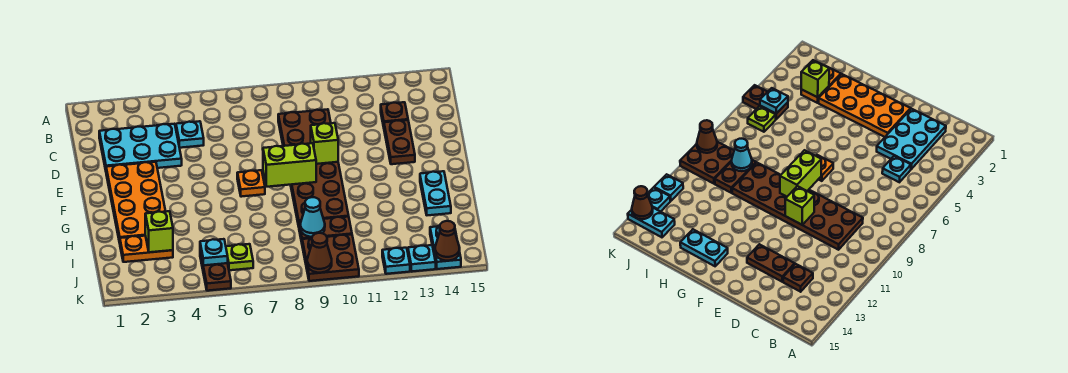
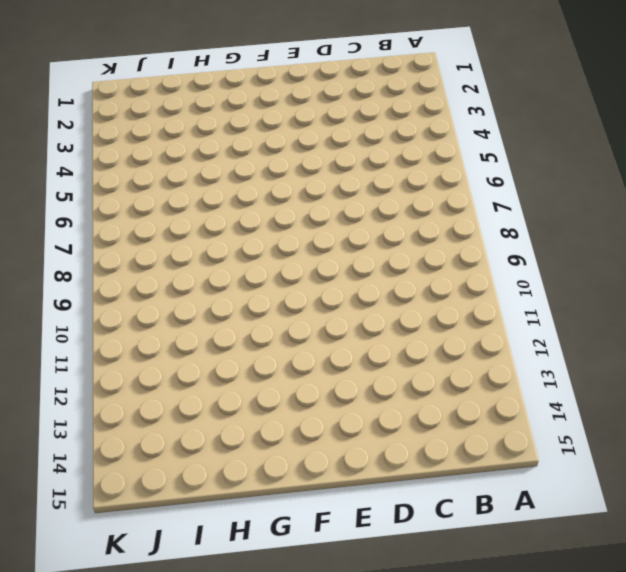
none -> cyan plate C2:D4 level 1
none -> cyan plate C5 level 1
none -> brown plate C9:H10 level 1

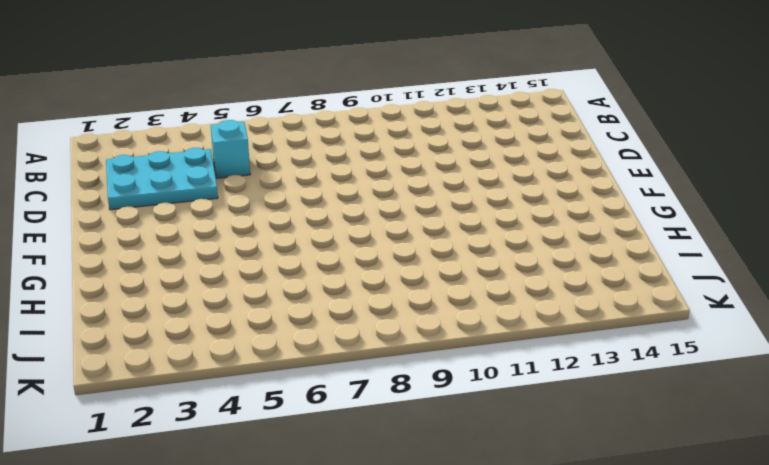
cyan brick C5 level 1 -> cyan plate C5 level 1
none -> brown plate C9:H10 level 1
none -> brown plate C13 level 1
none -> brown plate D13:E13 level 1

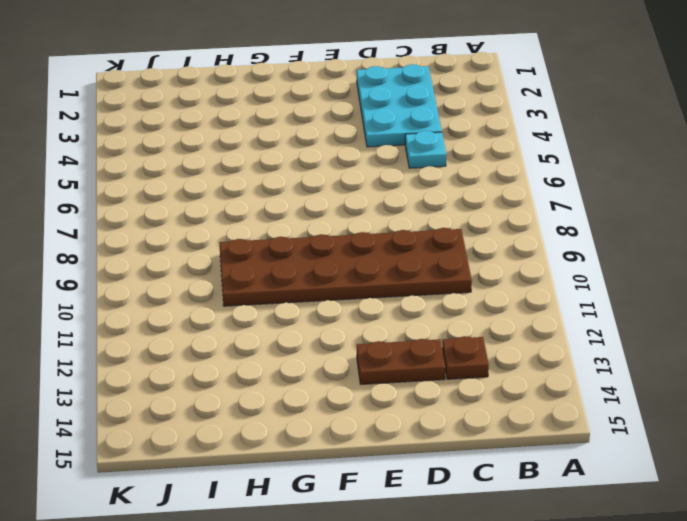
none -> orange plate E2:H3 level 1
none -> orange plate F7 level 1
none -> cyan plate G14:H14 level 1

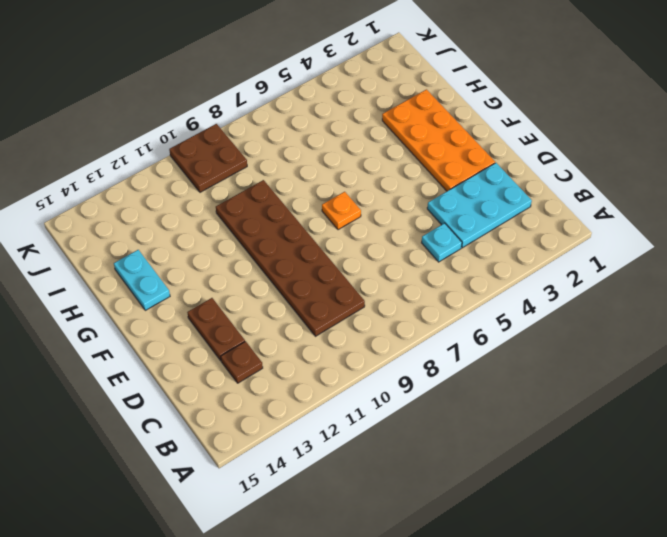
none -> orange plate I2:I3 level 1
none -> brown plate I9:I10 level 1
none -> brown plate J5:K5 level 1

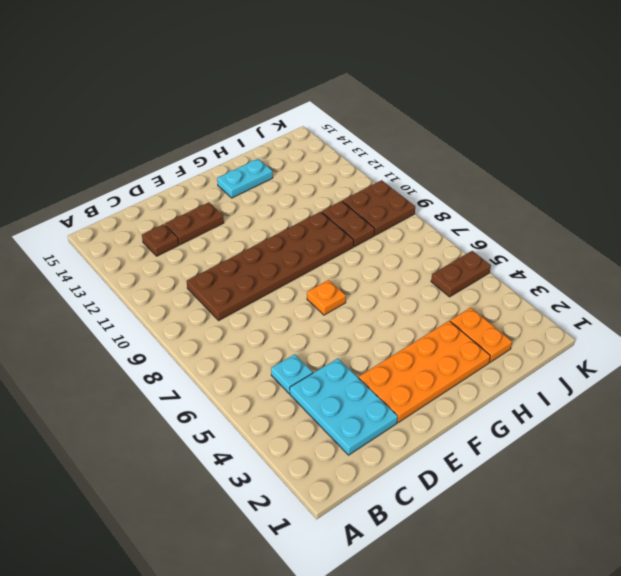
none -> lime plate J6 level 1
none -> cyan plate J14:K14 level 1
none -> cyan plate K12 level 1

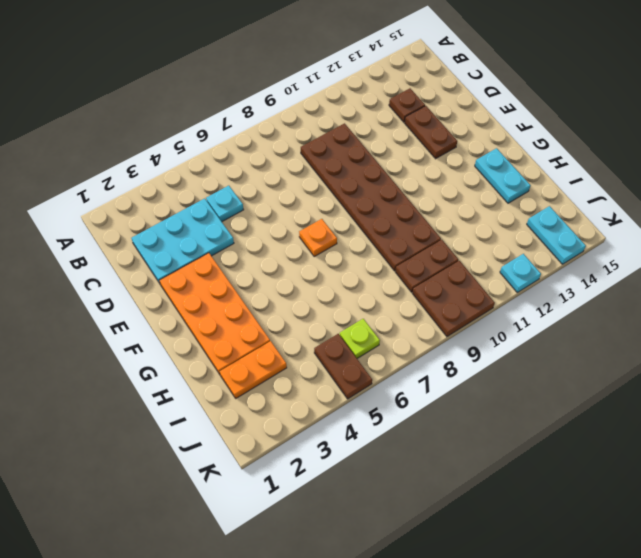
none -> cyan plate K13 level 1
none -> lime brick E10 level 2
none -> lime brick F8:F9 level 2

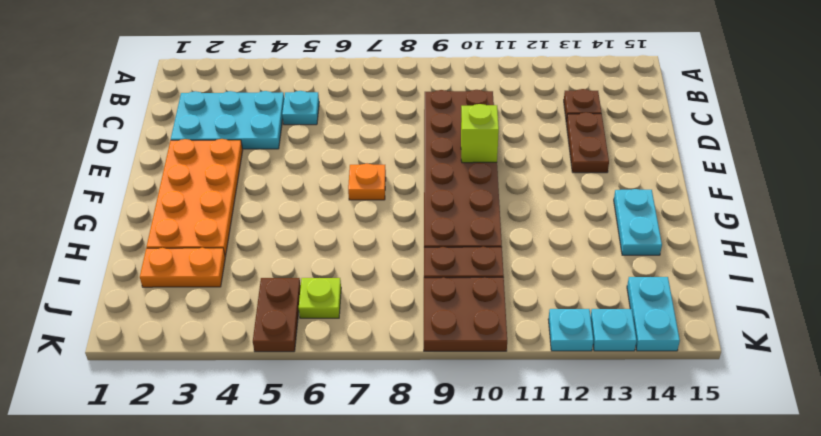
none -> lime brick F8:F9 level 2
none -> lime brick I3 level 2
none -> cyan cone I9 level 2

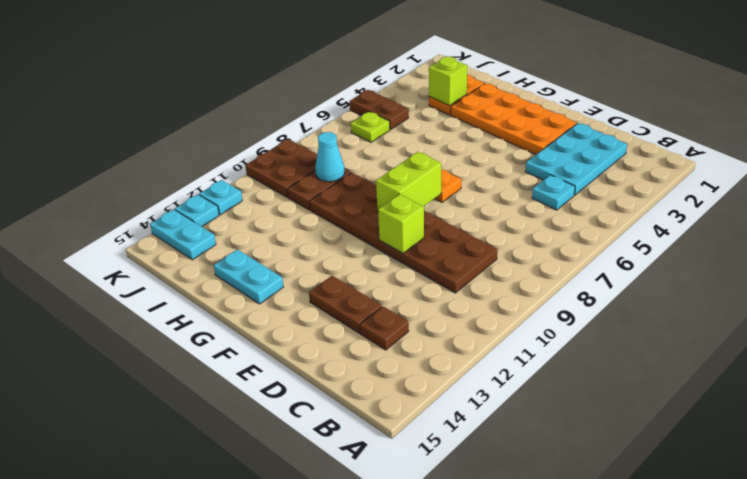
none -> cyan plate J5 level 2
none -> brown cone K9 level 2
none -> brown cone K14 level 2

